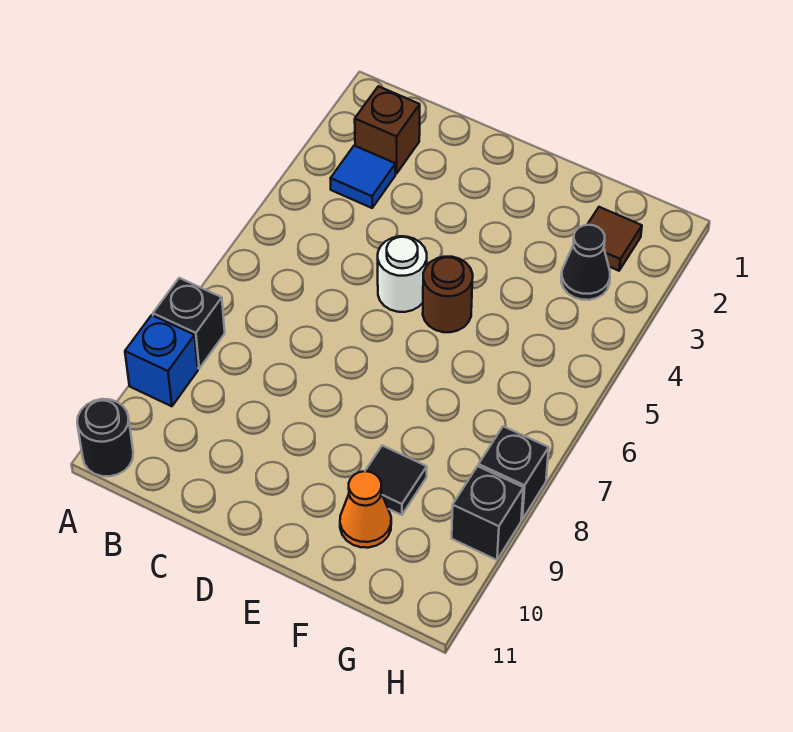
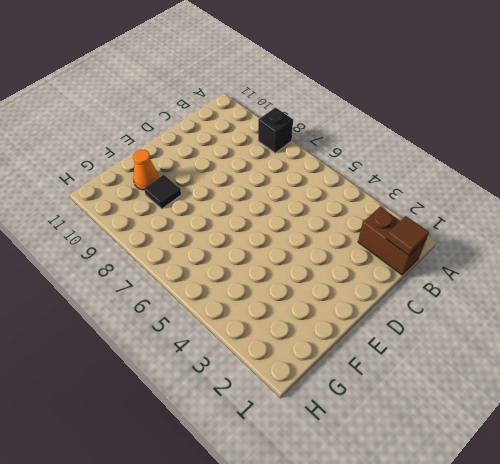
brown brick B1:B2 level 1 -> brown brick B2 level 1
brown tile B1 level 2 -> brown tile G2 level 1
none -> blue brick A9 level 1
none -> black round brick A11 level 1
none -> blue tile B3 level 1

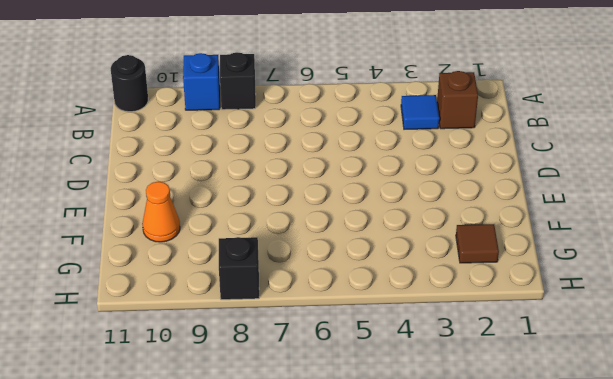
none -> white round brick D5 level 1
none -> brown round brick E5 level 1
none -> black tile F9 level 1

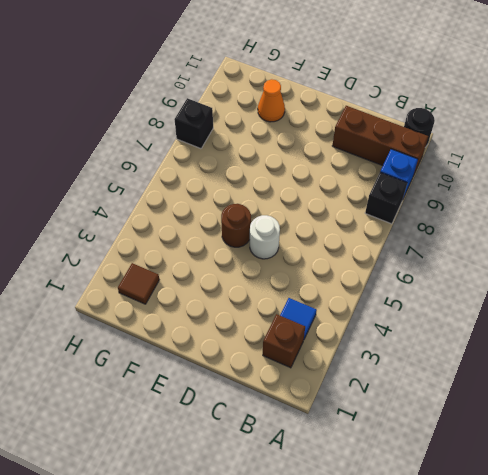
brown brick A10:C10 level 1 -> none
none -> black tile F9 level 1
none -> black cone G3 level 1
none -> black brick H9 level 1

